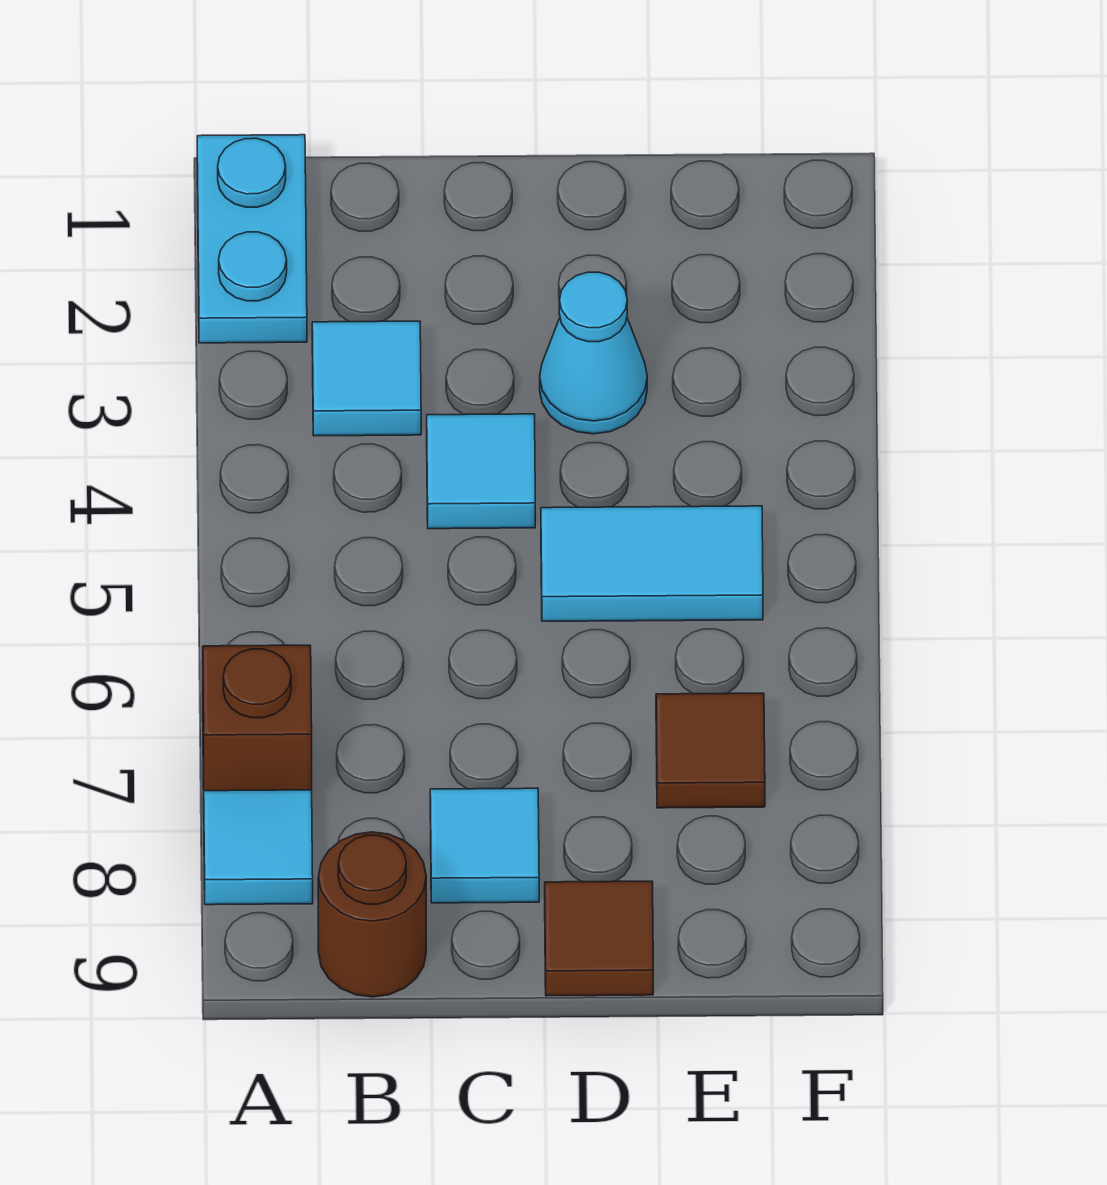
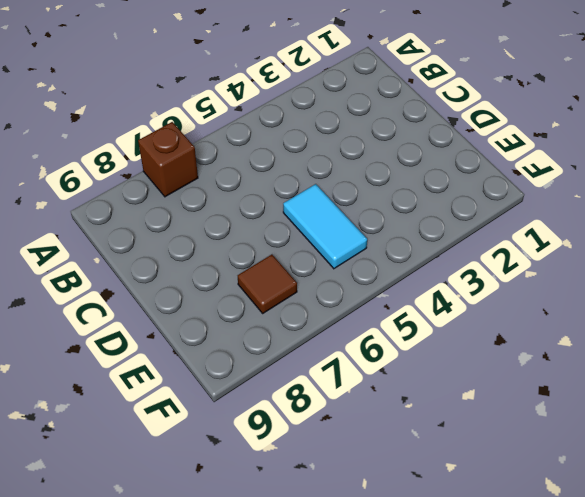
none -> cyan plate A1:A2 level 1
none -> cyan tile A8 level 1

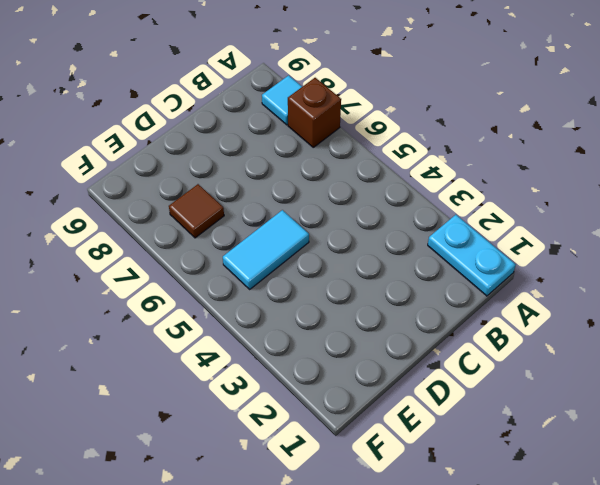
none -> cyan tile B3 level 1
none -> brown round brick B9 level 1

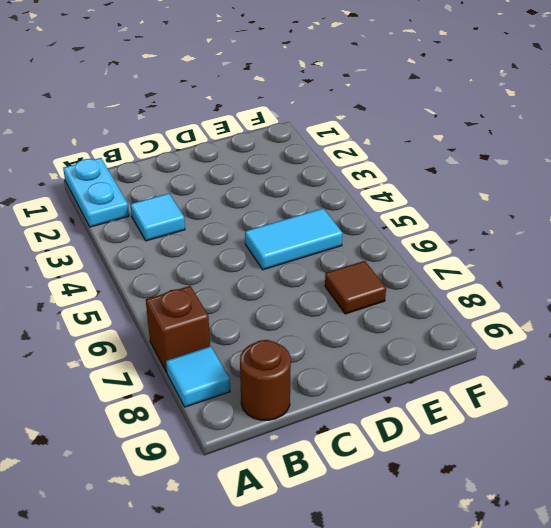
none -> cyan tile C4 level 1
none -> cyan tile C8 level 1

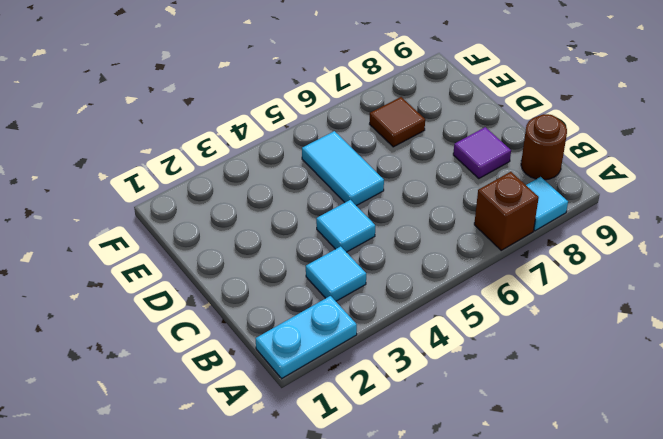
purple tile C8 level 1 -> cyan tile C8 level 1
none -> cyan cone D3 level 1
none -> brown tile D9 level 1

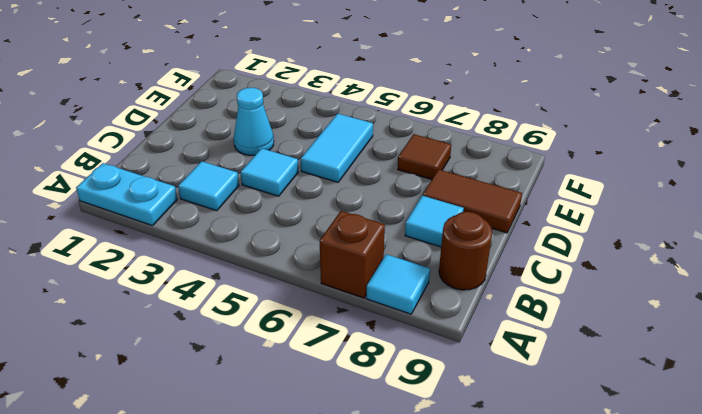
brown tile D8:D9 level 1 -> brown tile D9 level 1

